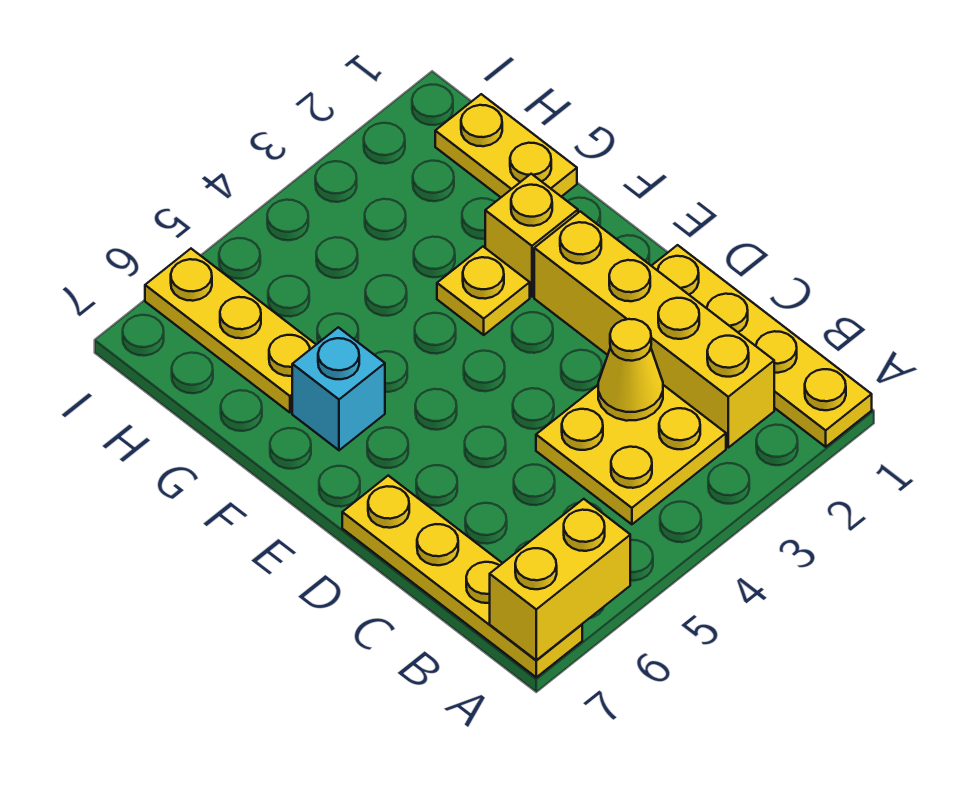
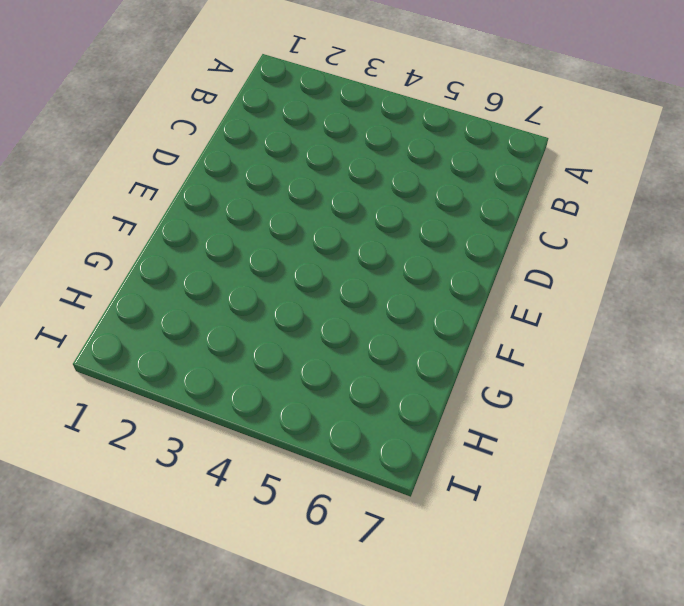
none -> yellow plate A1:D1 level 1
none -> yellow plate A7:D7 level 1

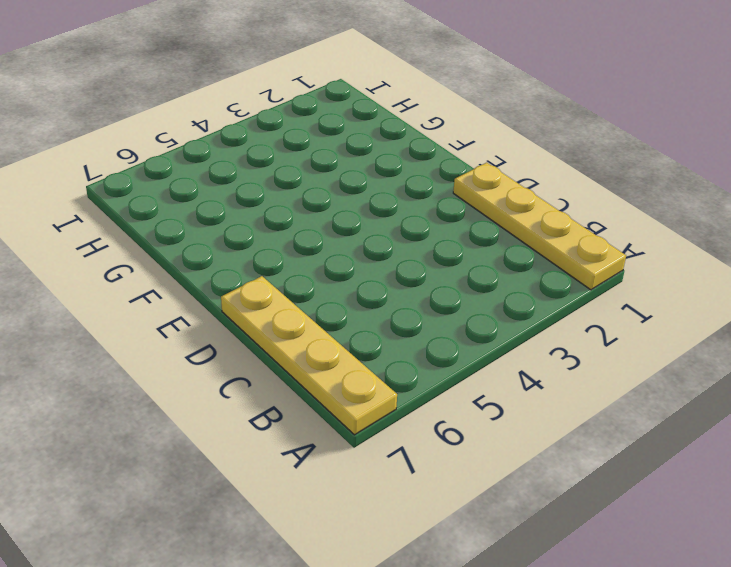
none -> yellow brick B2:E2 level 1
none -> yellow plate B3:C4 level 1

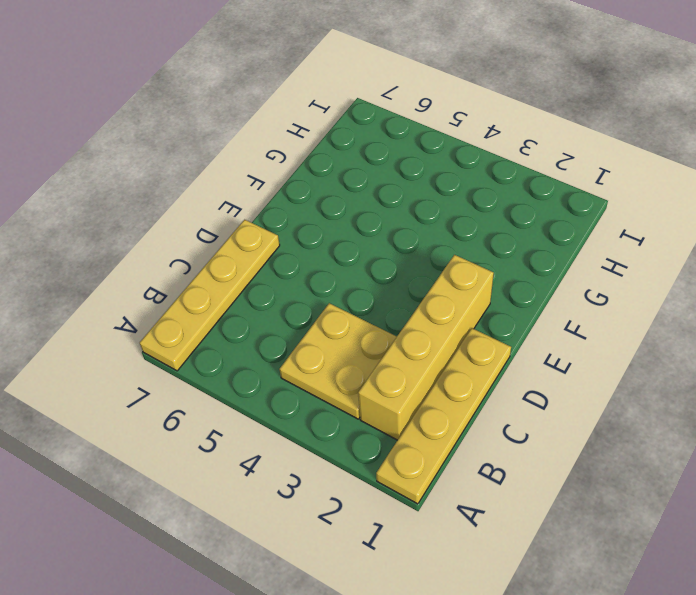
none -> yellow brick F2 level 1
none -> yellow plate F3 level 1

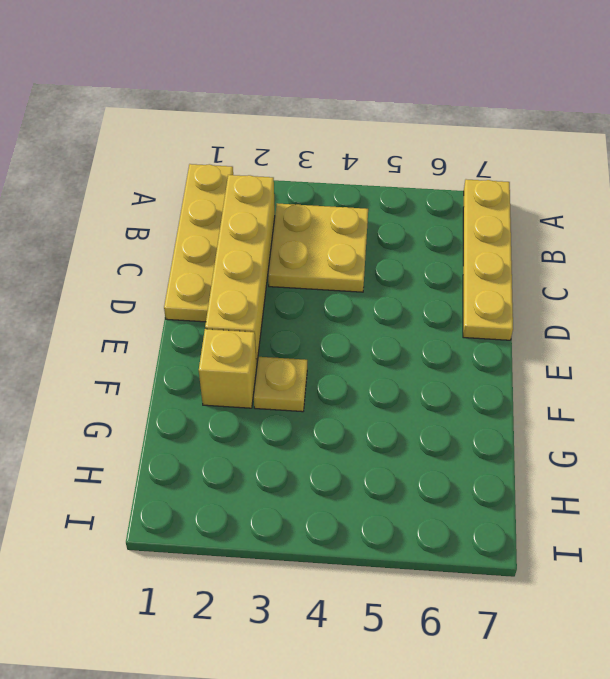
none -> cyan brick F6 level 1
none -> yellow plate G1:H1 level 1

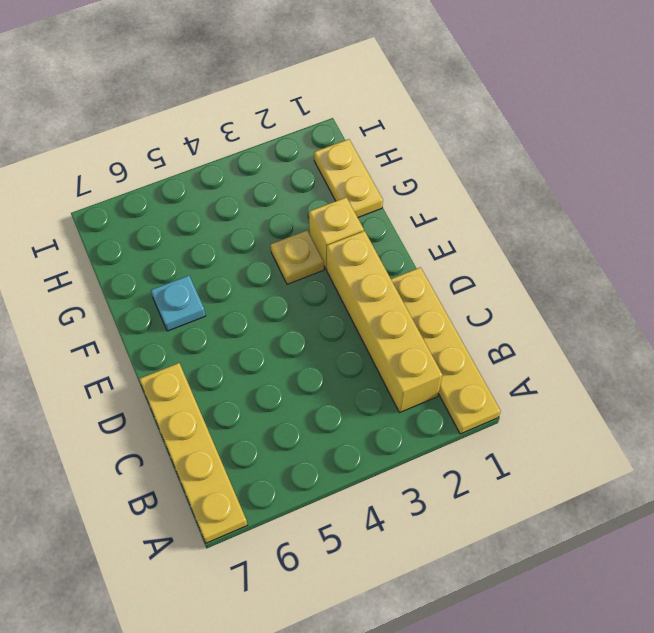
cyan plate F6 level 1 -> cyan brick F6 level 1
none -> yellow plate B3:C4 level 1
none -> yellow plate G6:I6 level 1

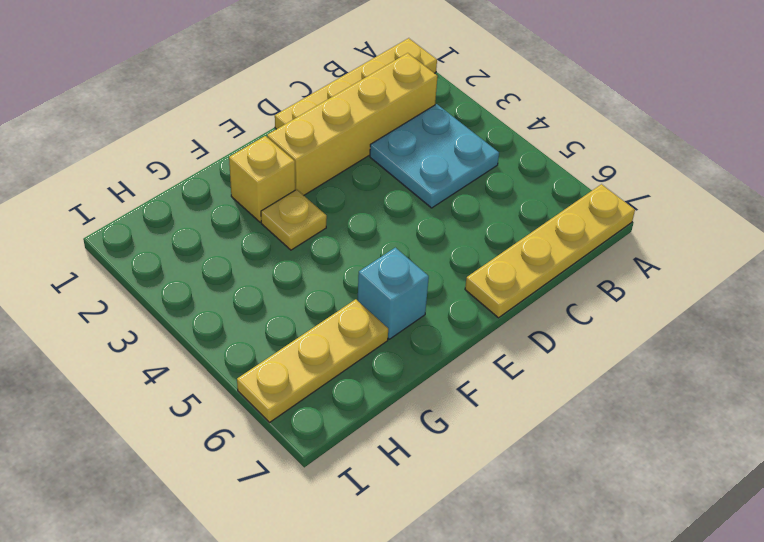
cyan plate B3:C4 level 1 -> yellow plate B3:C4 level 1
none -> yellow plate G1:H1 level 1
none -> yellow brick A6:A7 level 2

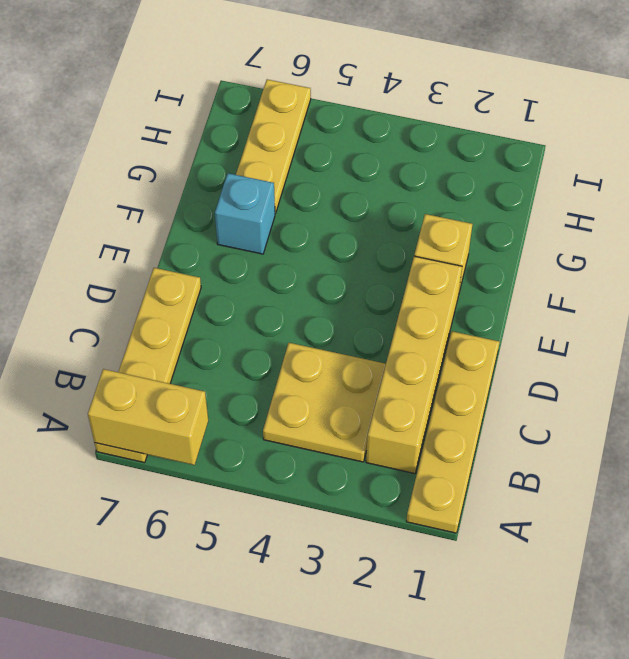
none -> yellow plate F3 level 1
none -> yellow plate G1:H1 level 1

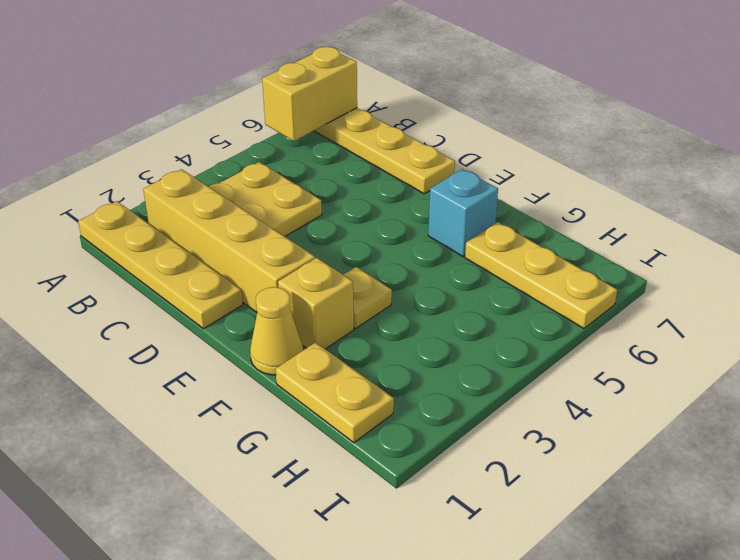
yellow cone F1 level 1 -> yellow cone C3 level 2

